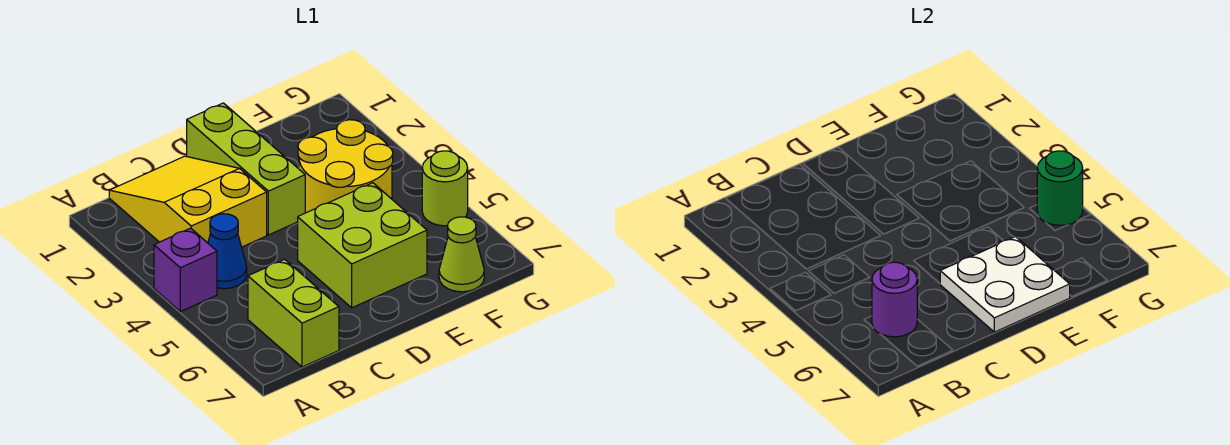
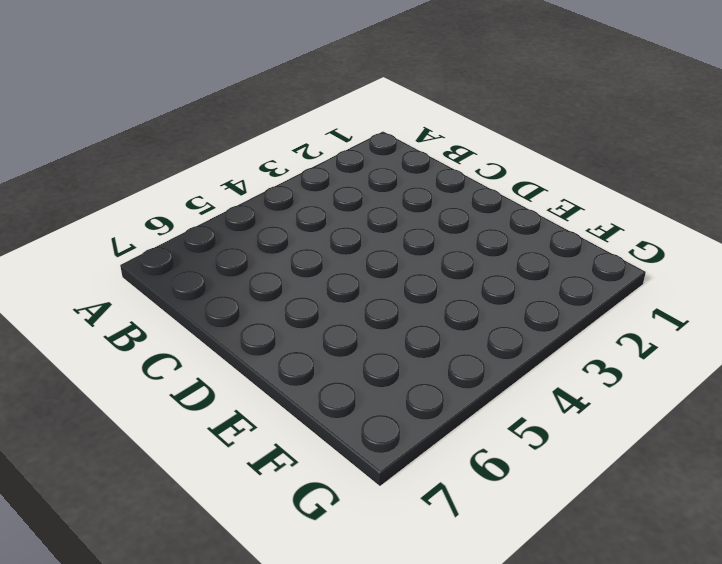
none -> purple brick A4 level 1
none -> yellow slope B1:C3 level 1 top 3
none -> blue cone B4 level 1

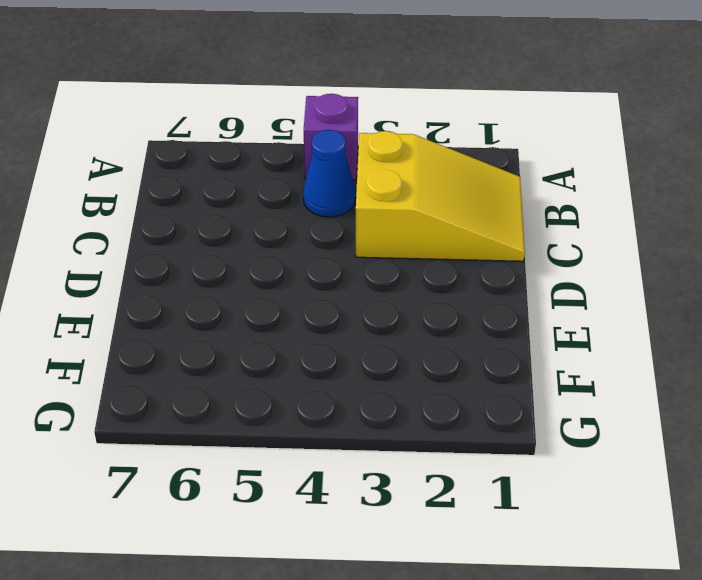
none -> lime brick B6:B7 level 1
none -> lime brick D1:D3 level 1
none -> lime brick D5:E6 level 1

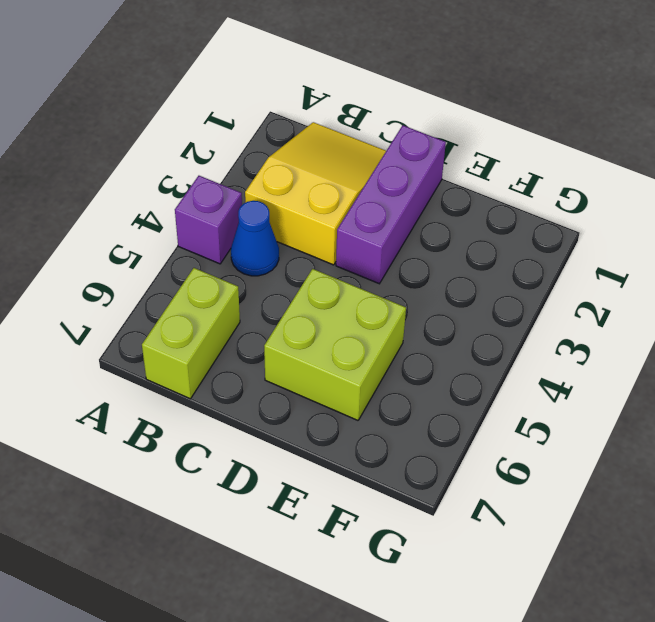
purple brick D1:D3 level 1 -> lime brick D1:D3 level 1
none -> yellow round brick E3:F4 level 1
none -> lime cone F7 level 1
none -> lime round brick G5 level 1

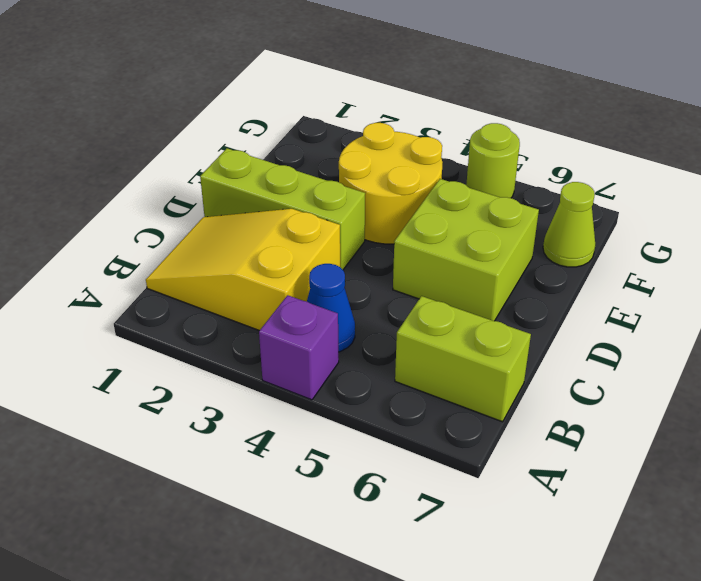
none -> purple round brick B6 level 2
none -> white plate D6:E7 level 2
none -> green round brick G5 level 2

